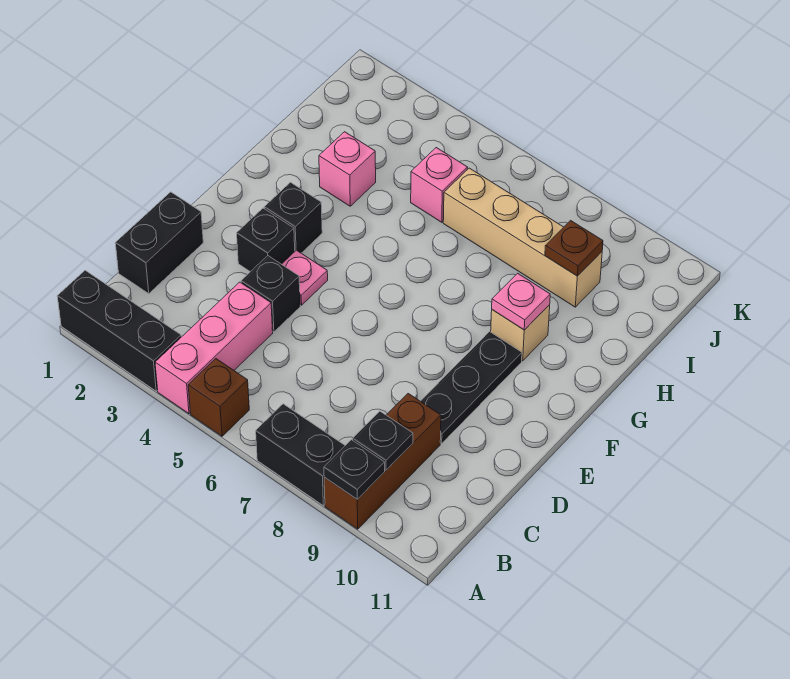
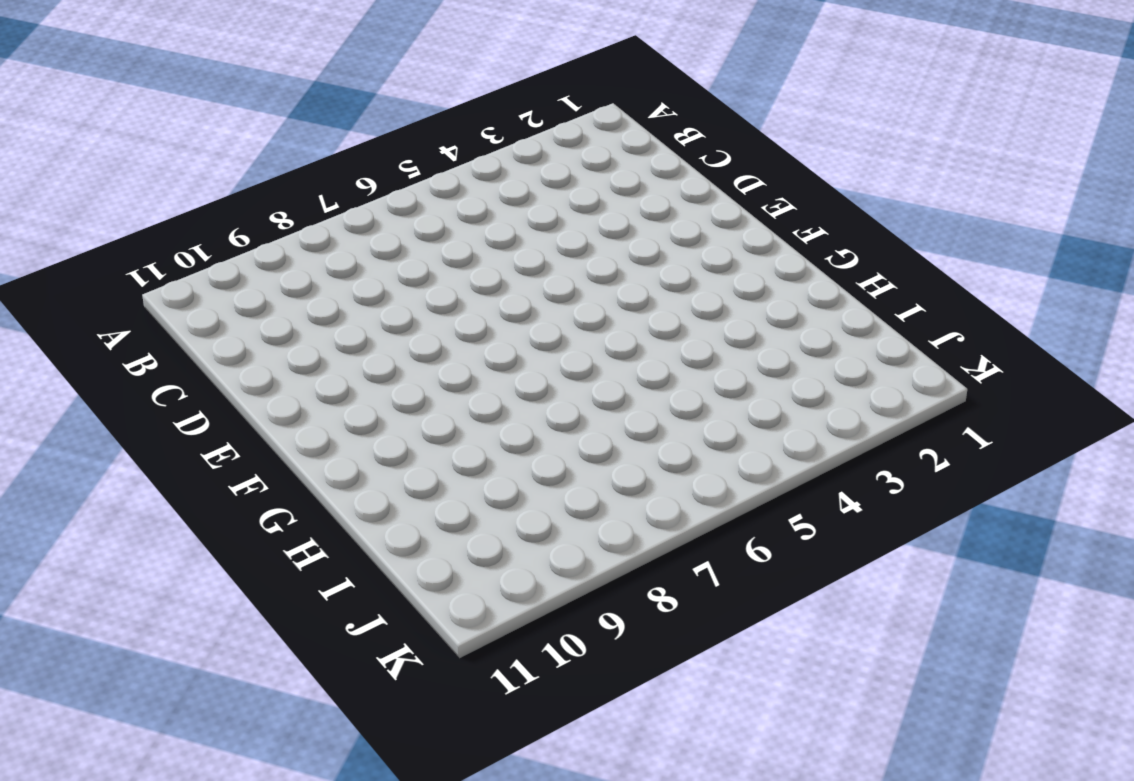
none -> black brick A1:A3 level 1
none -> pink brick A4:C4 level 1
none -> brown brick A5 level 1

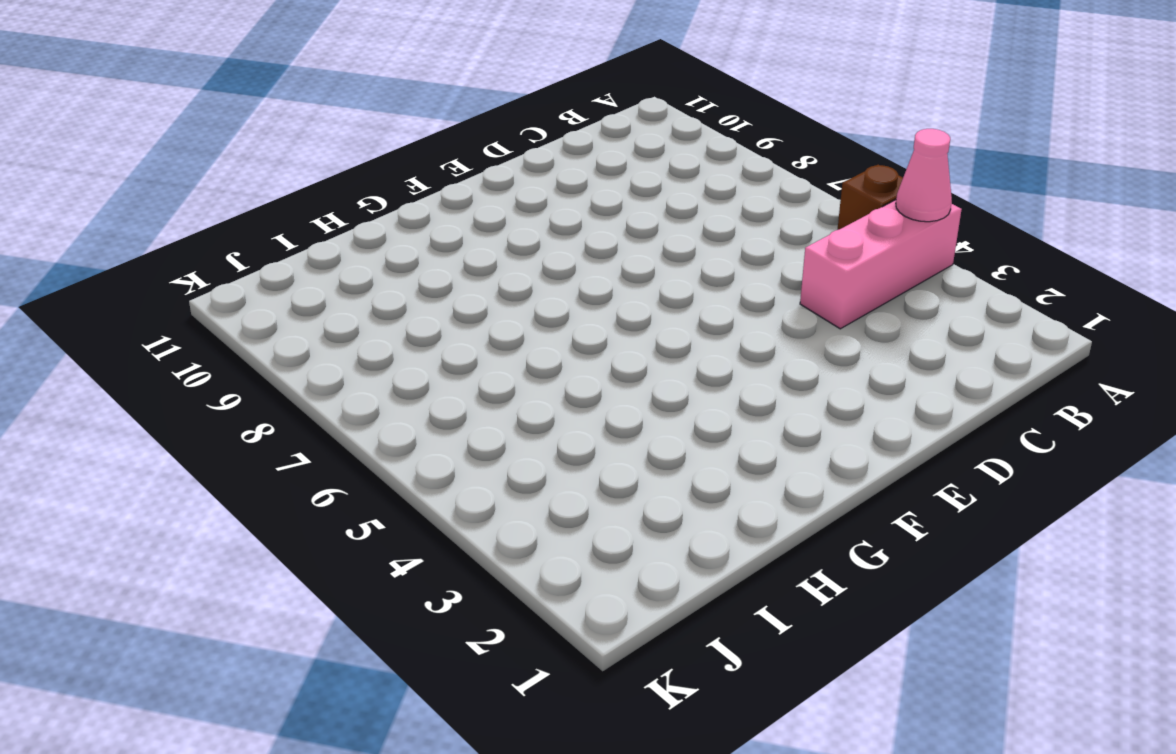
pink cone A4 level 2 -> none
none -> black brick A1:A3 level 1
none -> black brick A7:A8 level 1
none -> brown brick A9:C9 level 1

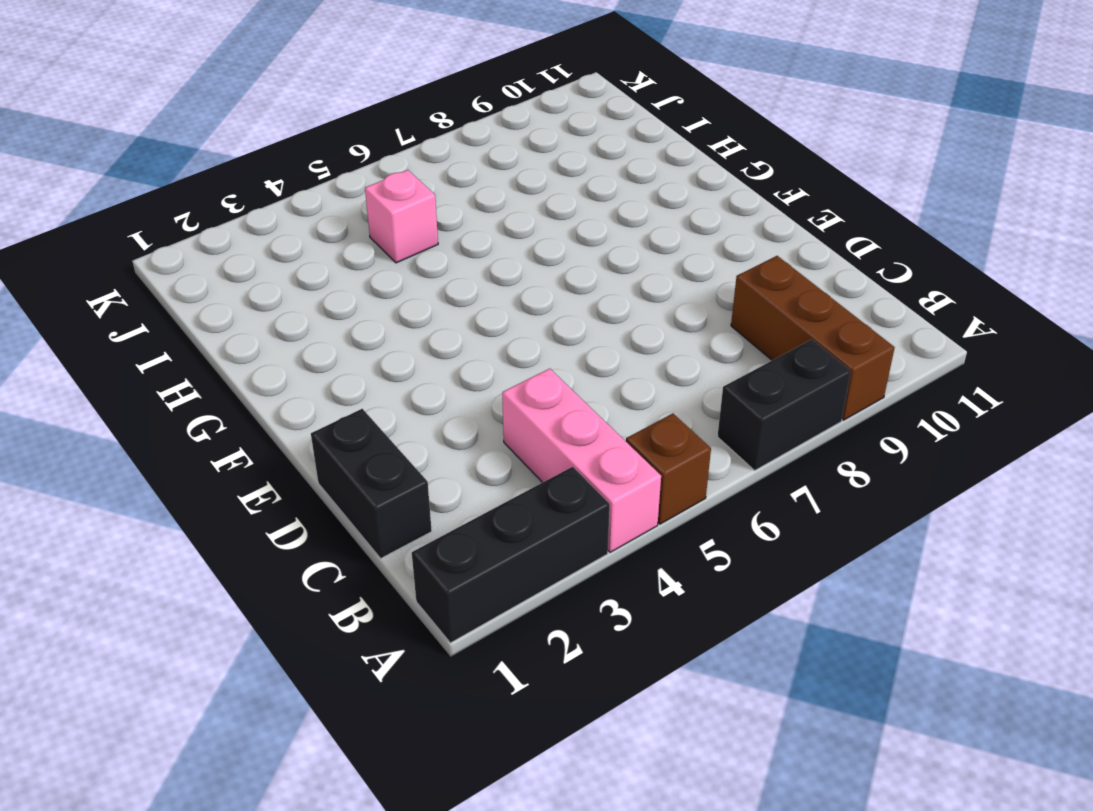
none -> black brick D4 level 1
none -> black plate D9:F9 level 1
none -> black brick E3 level 1

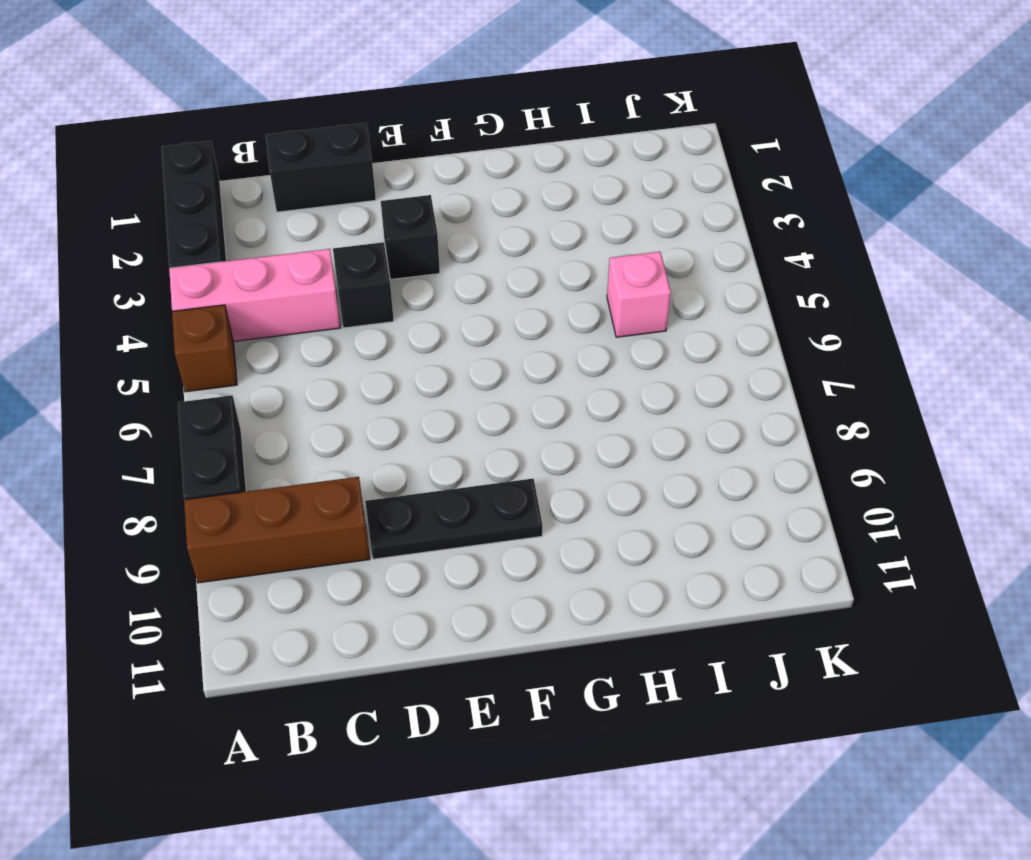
none -> pink plate E4 level 1
none -> black brick F3 level 1
none -> tan brick G9 level 1

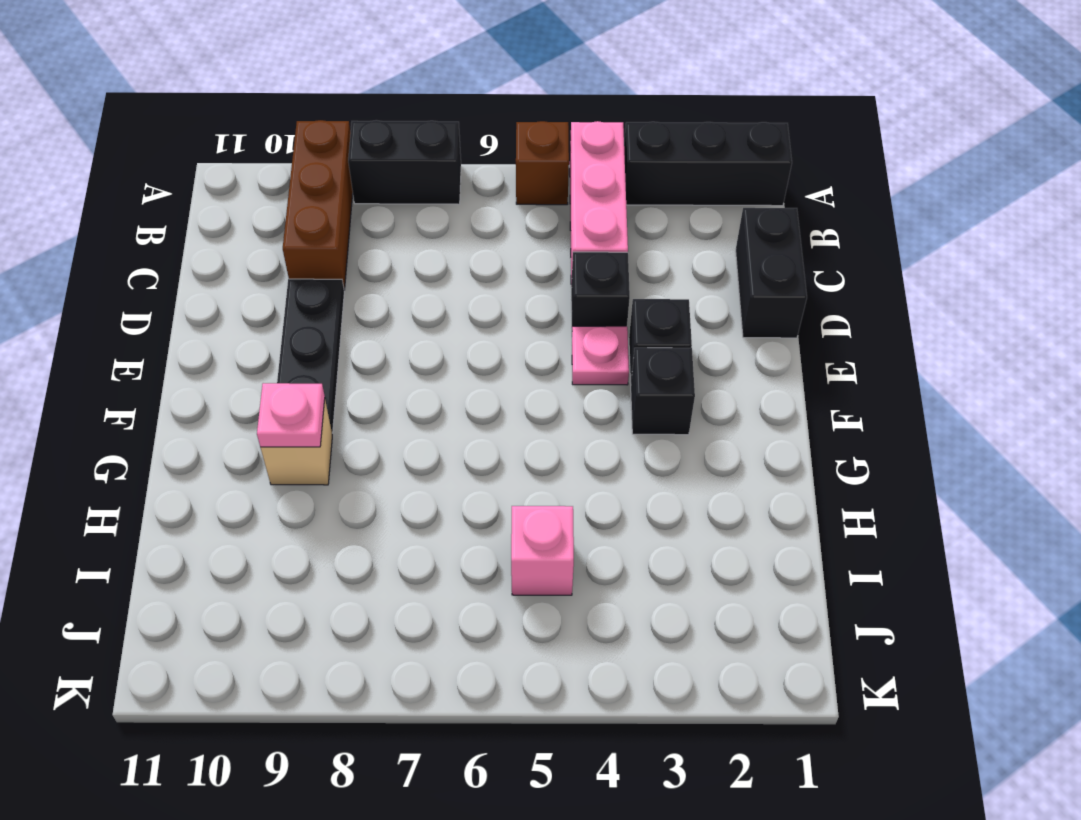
none -> pink brick H3 level 1
none -> tan brick I6:I9 level 1
none -> black plate A9 level 2

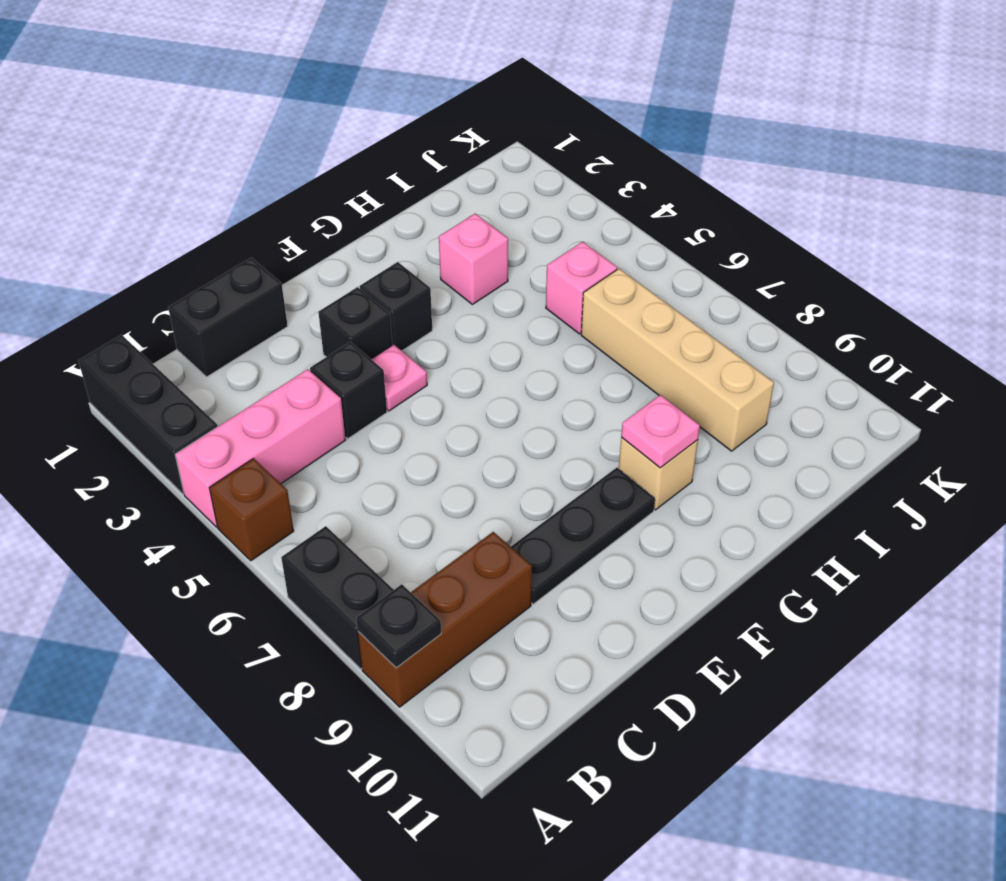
none -> black plate B9 level 2
none -> brown plate I9 level 2

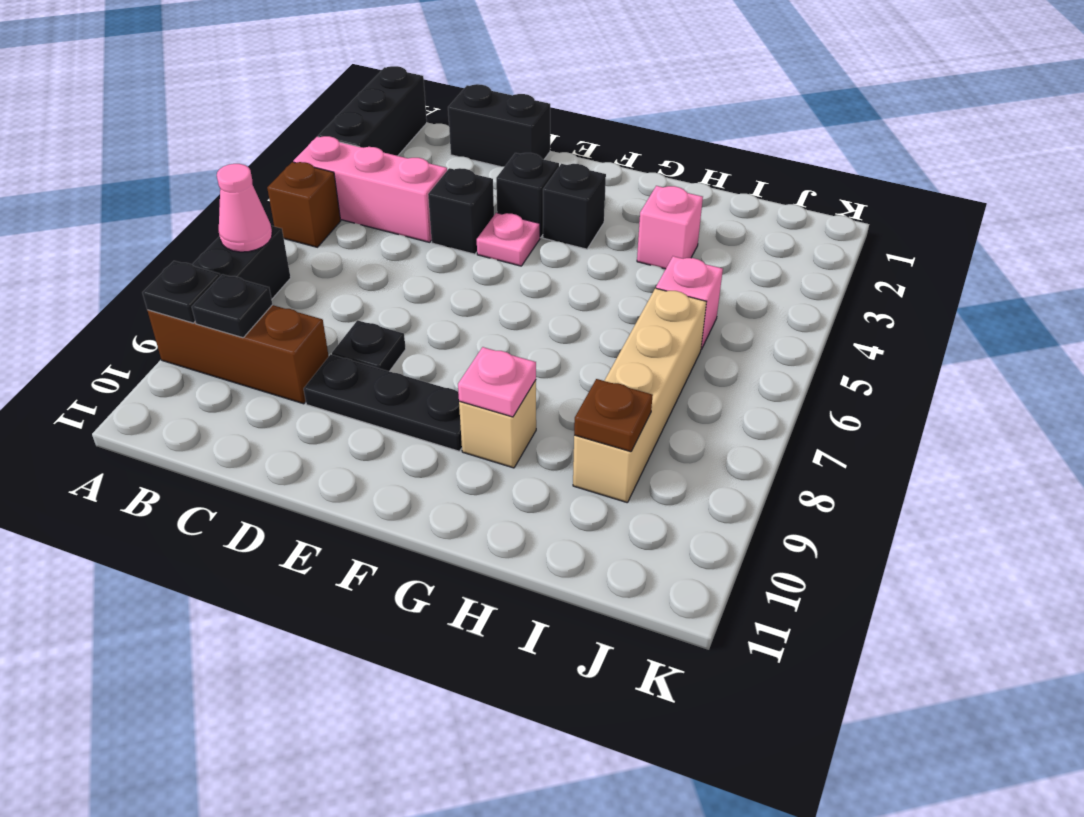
pink cone A7 level 2 -> none
black plate D8 level 1 -> none

